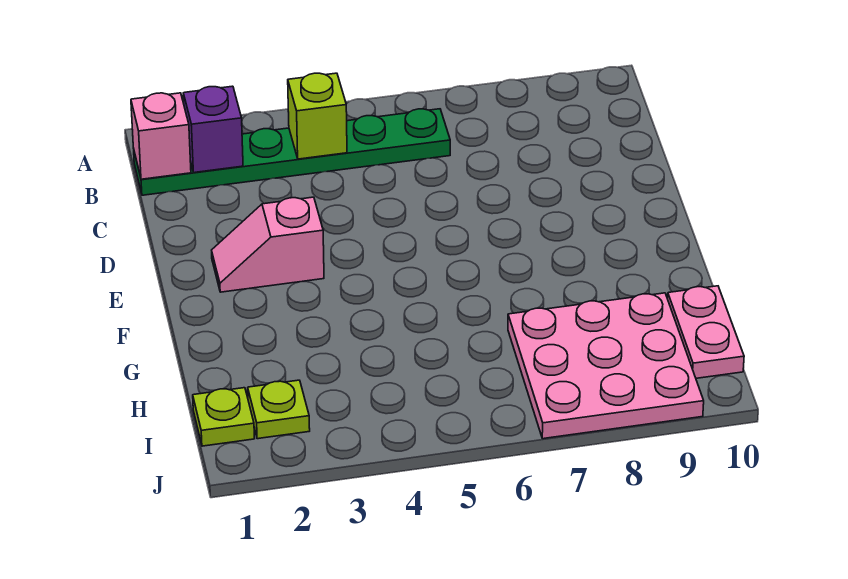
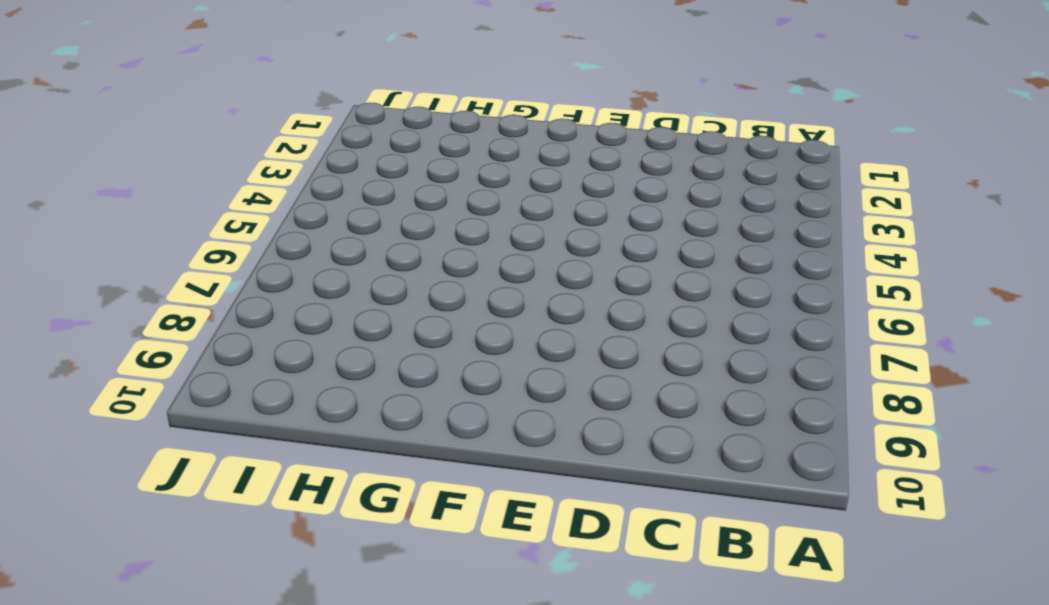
none -> green plate B1:B6 level 1
none -> pink slope E2:E3 level 1 top 3

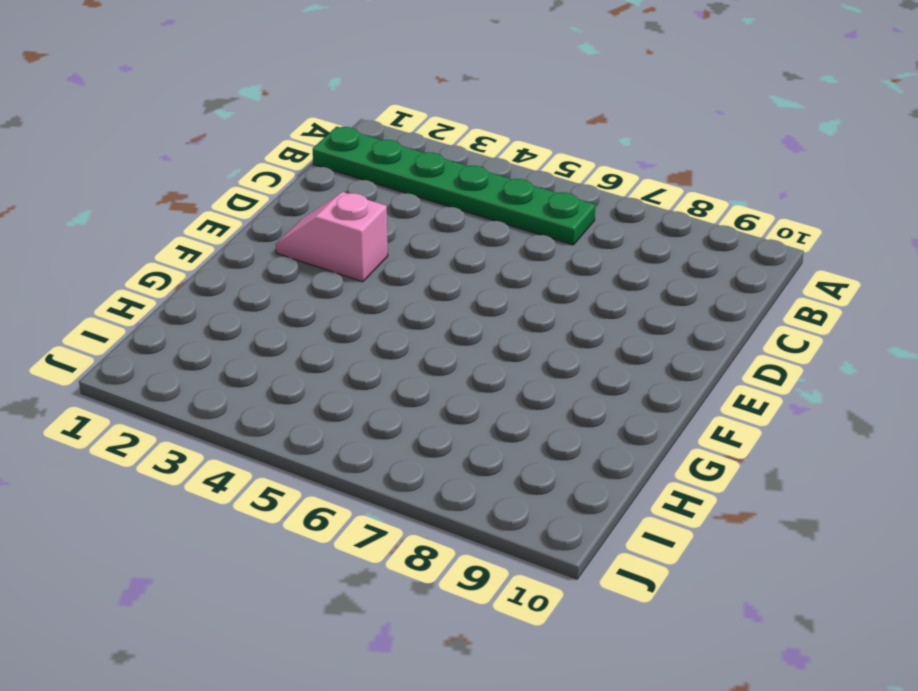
none -> pink plate H7:J9 level 1
none -> pink plate H10:I10 level 1

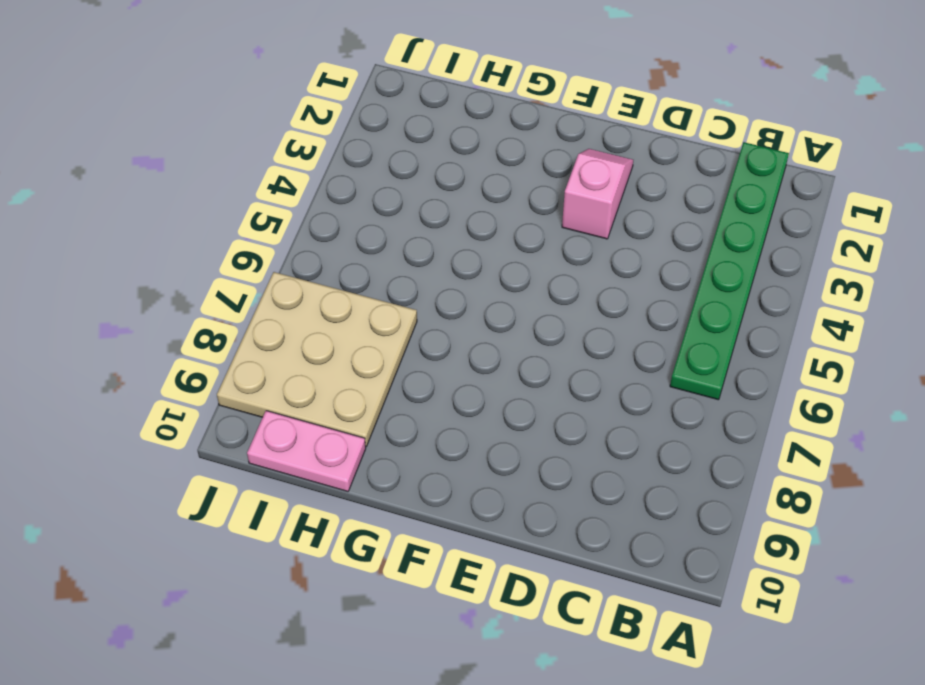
tan plate H7:J9 level 1 -> pink plate H7:J9 level 1
none -> lime plate I1 level 1
none -> lime plate I2 level 1

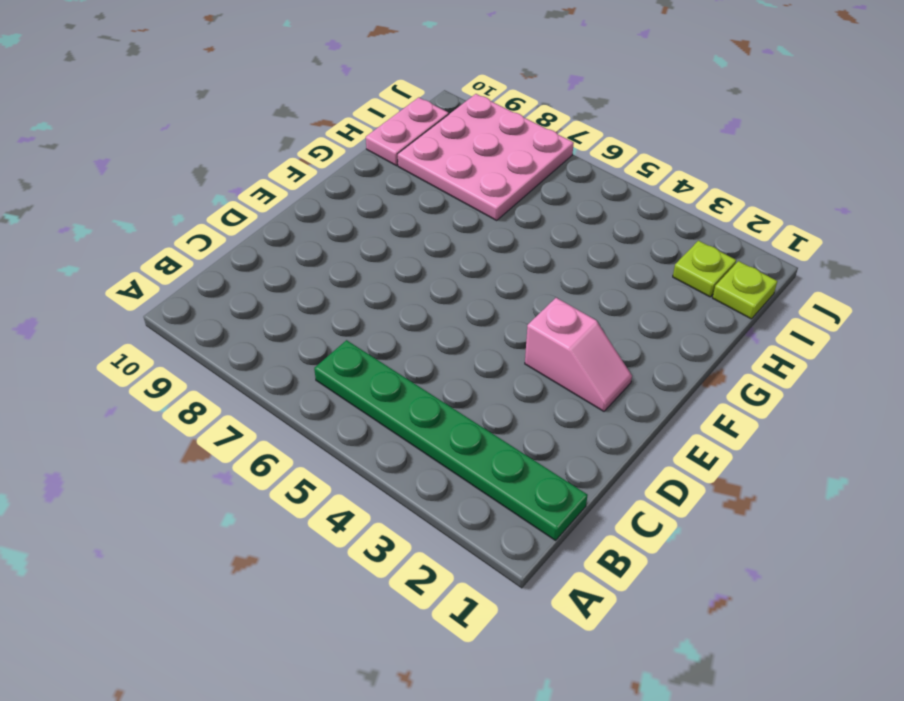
none -> pink brick B1 level 2
none -> purple brick B2 level 2

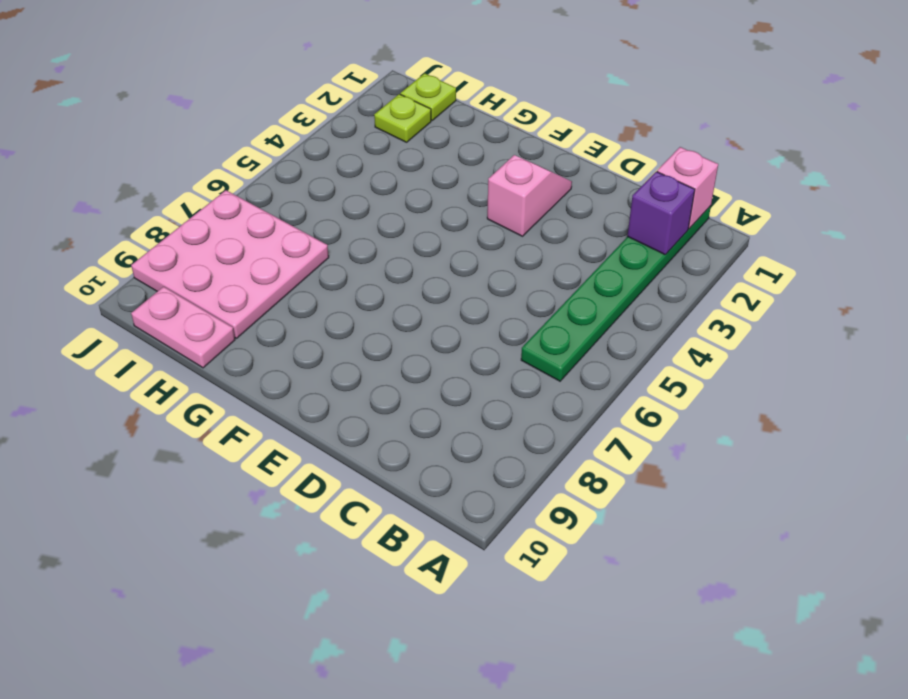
none -> lime brick B4 level 2

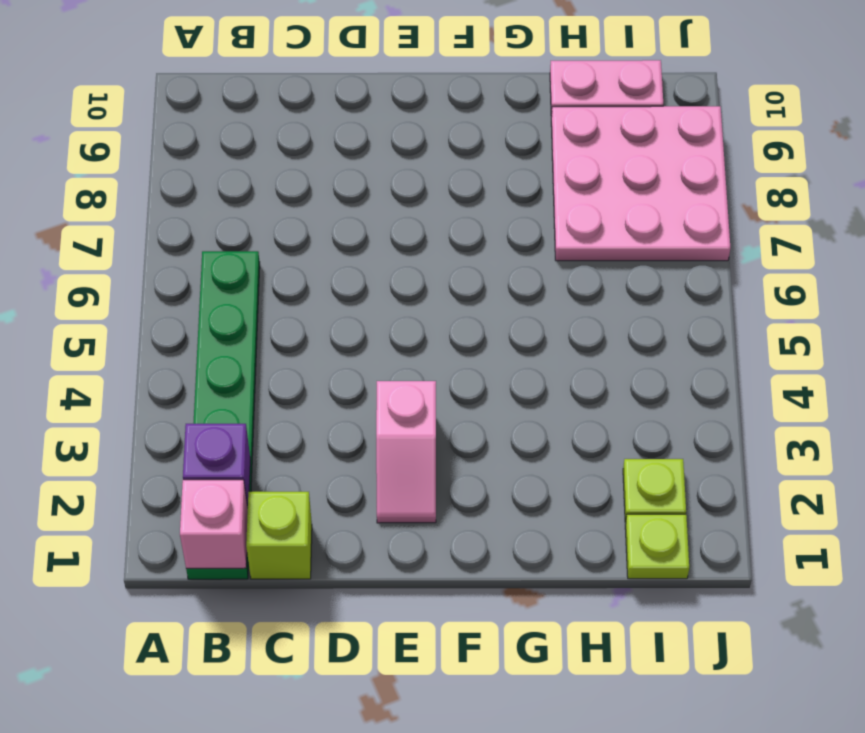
lime brick C1 level 1 -> lime brick B4 level 2

